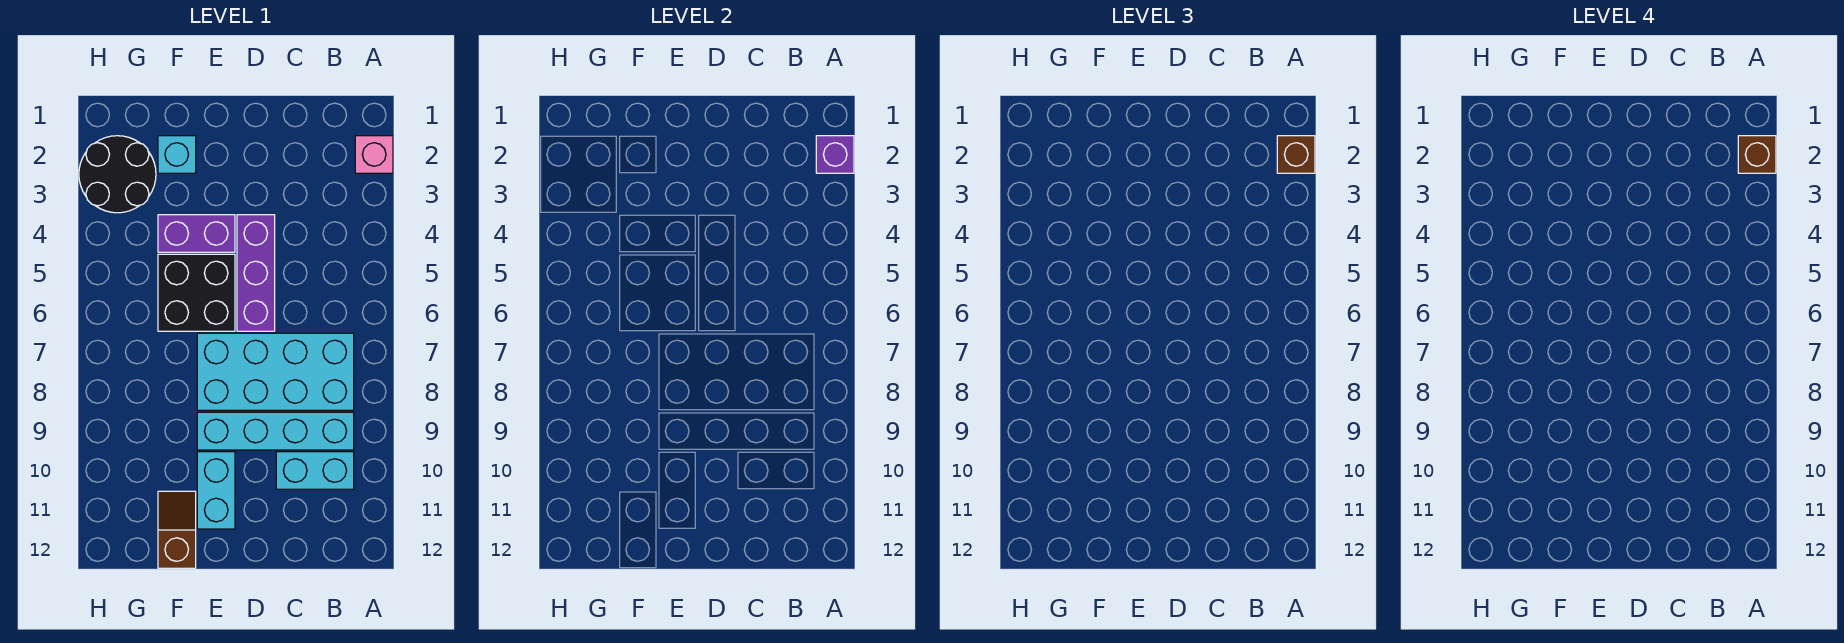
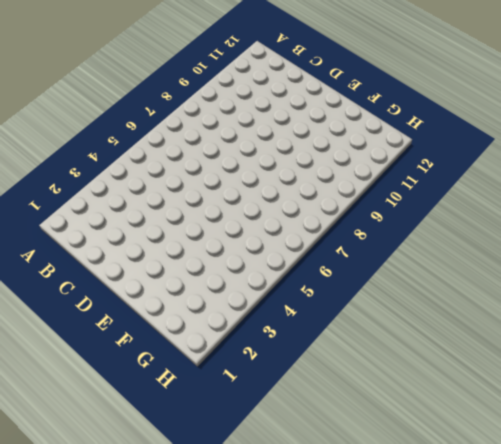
none -> pink brick A2 level 1
none -> cyan brick B7:E8 level 1
none -> cyan brick B9:E9 level 1

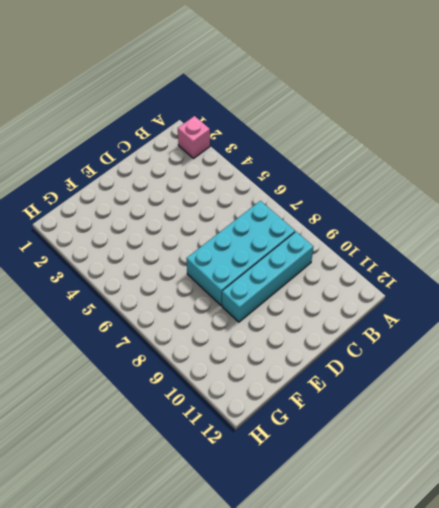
none -> cyan brick B10:C10 level 1
none -> purple brick D4:D6 level 1
none -> purple brick E4:F4 level 1

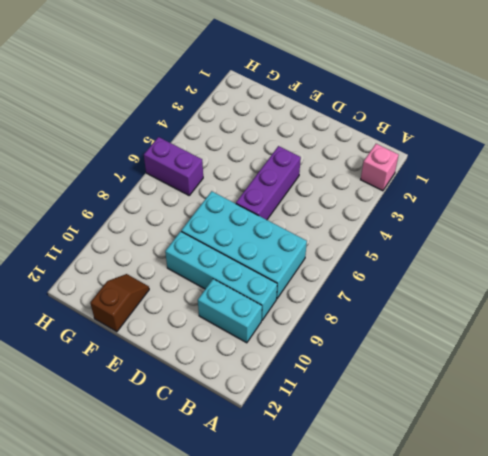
purple brick G6:H6 level 1 -> purple brick E4:F4 level 1
none -> black brick E5:F6 level 1
none -> cyan brick E10:E11 level 1
none -> cyan brick F2 level 1

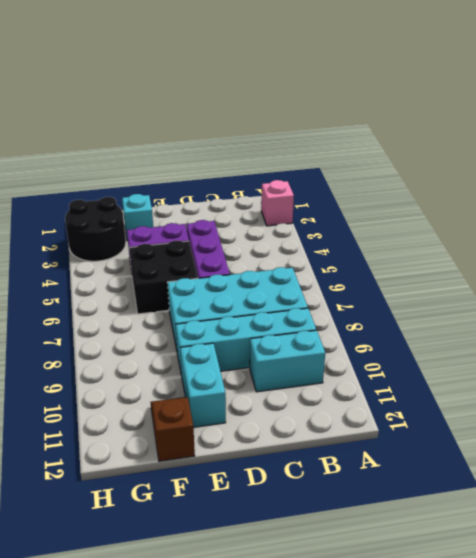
none -> purple brick A2 level 2
none -> brown brick A2 level 3
none -> brown brick A2 level 4

